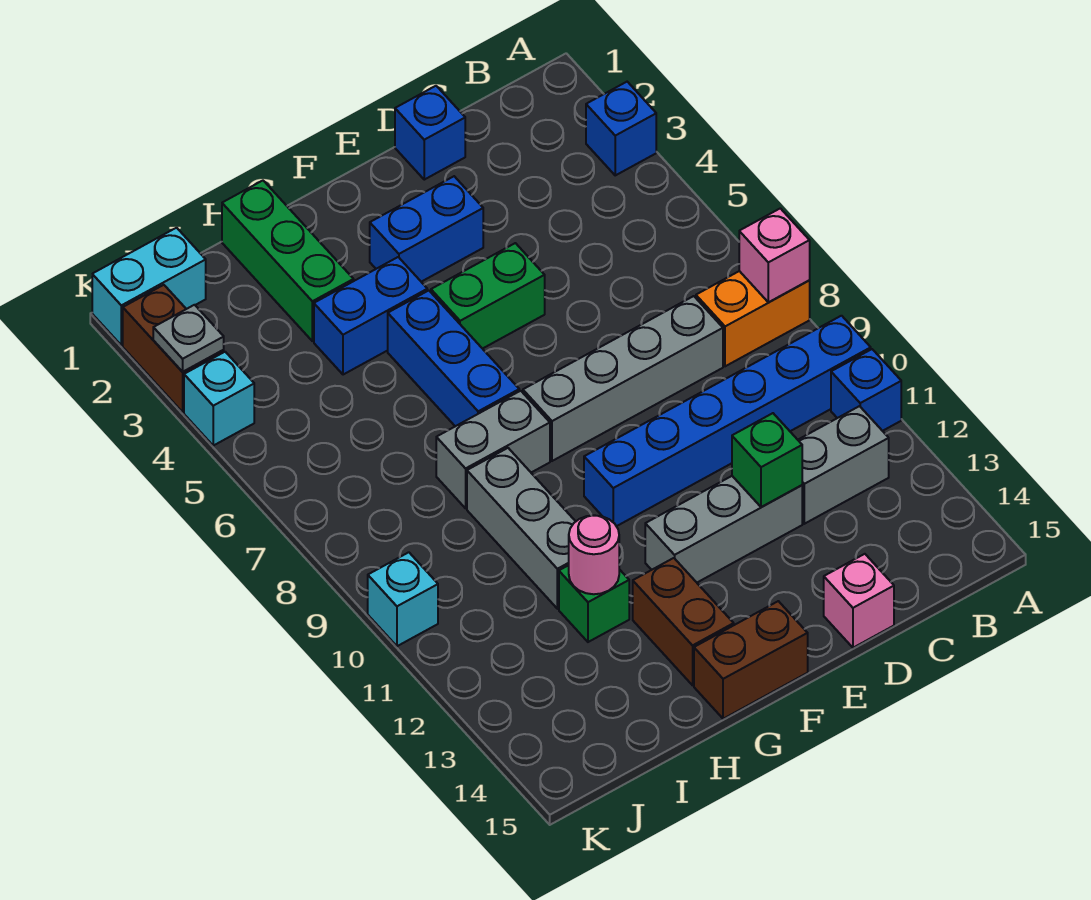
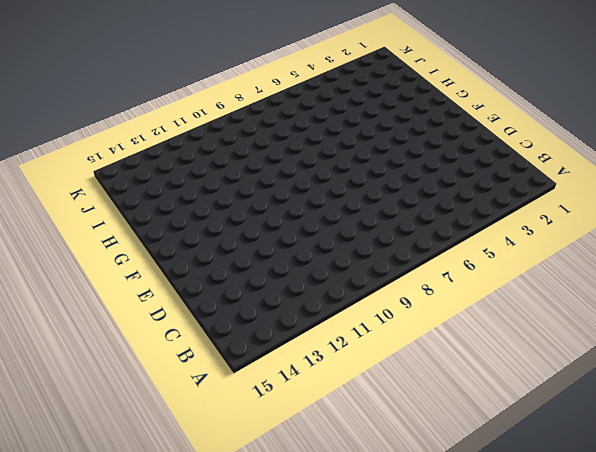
none -> blue brick A3 level 1
none -> orange brick A8:B8 level 1
none -> blue brick A10:F10 level 1

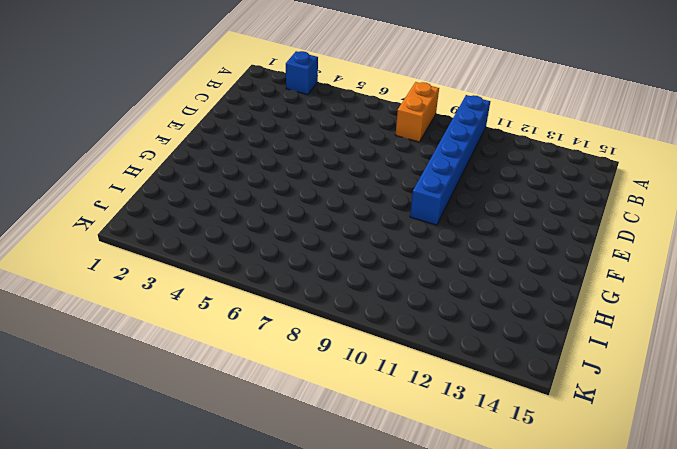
none -> blue brick A11 level 1
none -> grey brick B12:C12 level 1
none -> grey brick C8:F8 level 1

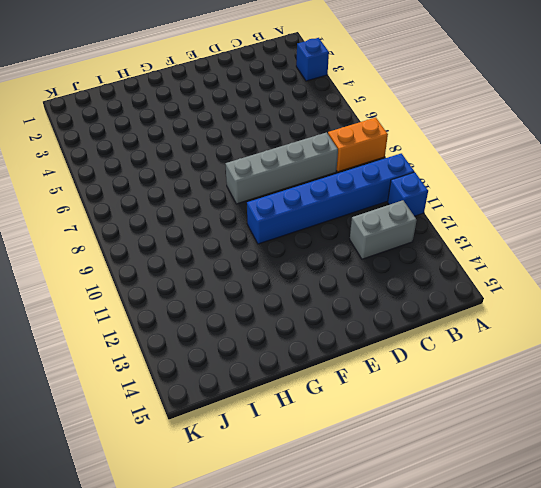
none -> blue brick D1 level 1
none -> grey brick D12:F12 level 1
none -> pink brick D15 level 1

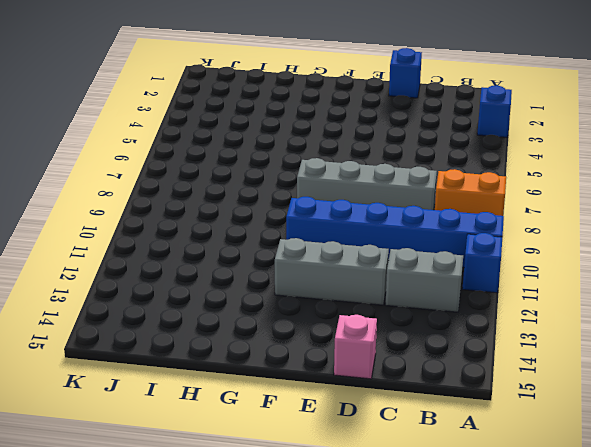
none -> blue brick E3:F3 level 1
none -> green brick E5:F5 level 1
none -> brown brick F15:G15 level 1

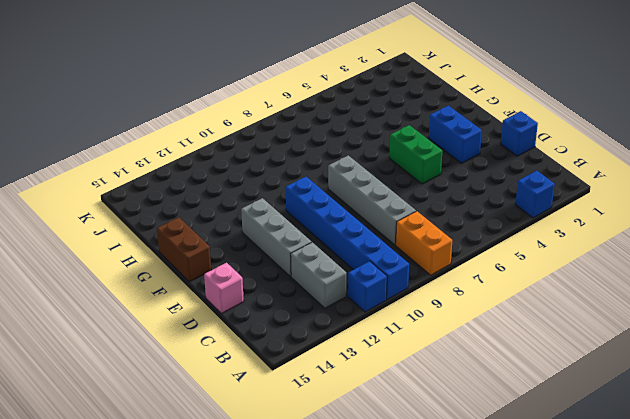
none -> blue brick G4:H4 level 1
none -> blue brick G5:G7 level 1
none -> grey brick G8:H8 level 1

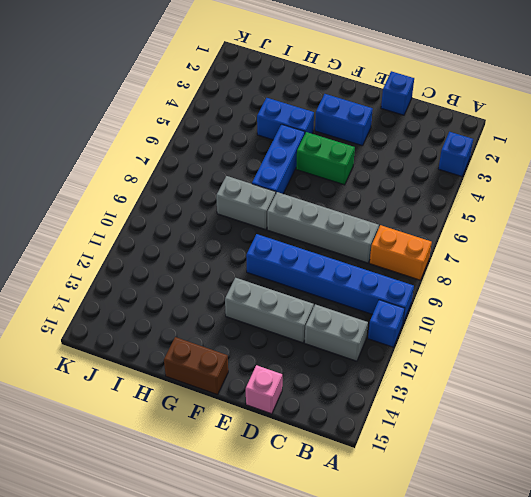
none -> brown brick G13:G14 level 1
none -> green brick H1:H3 level 1
none -> grey brick H9:H11 level 1

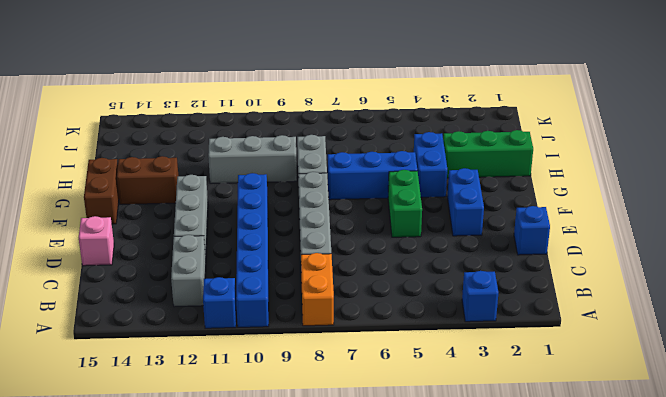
none -> green brick H12 level 1
none -> cyan brick J1:K1 level 1
none -> brown brick K2:K3 level 1

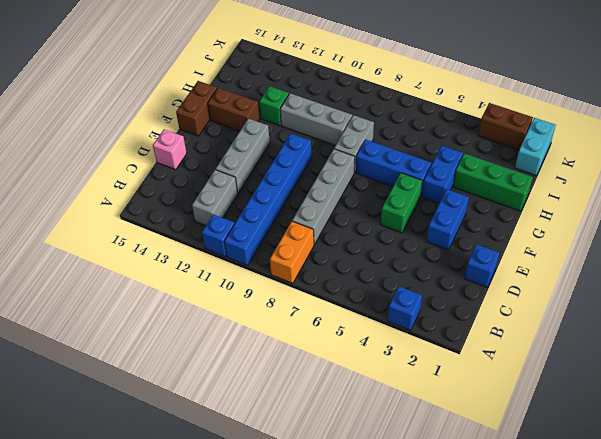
none -> cyan brick K4 level 1
none -> cyan brick K10 level 1
none -> pink brick A8 level 2

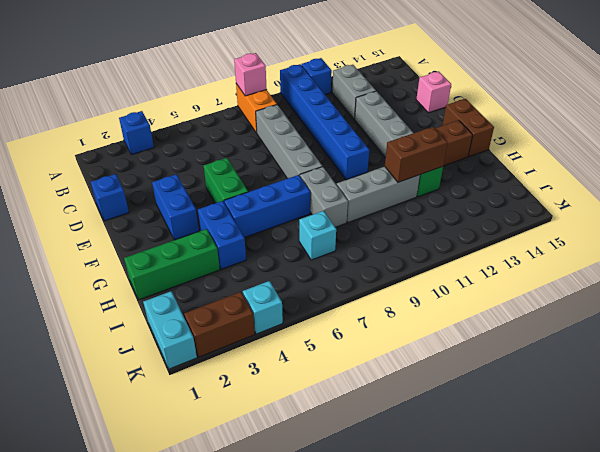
brown brick H11:H12 level 2 -> pink round brick H12 level 2
cyan brick I7 level 1 -> cyan brick K10 level 1
none -> green brick D12 level 2
none -> grey plate K3 level 2

